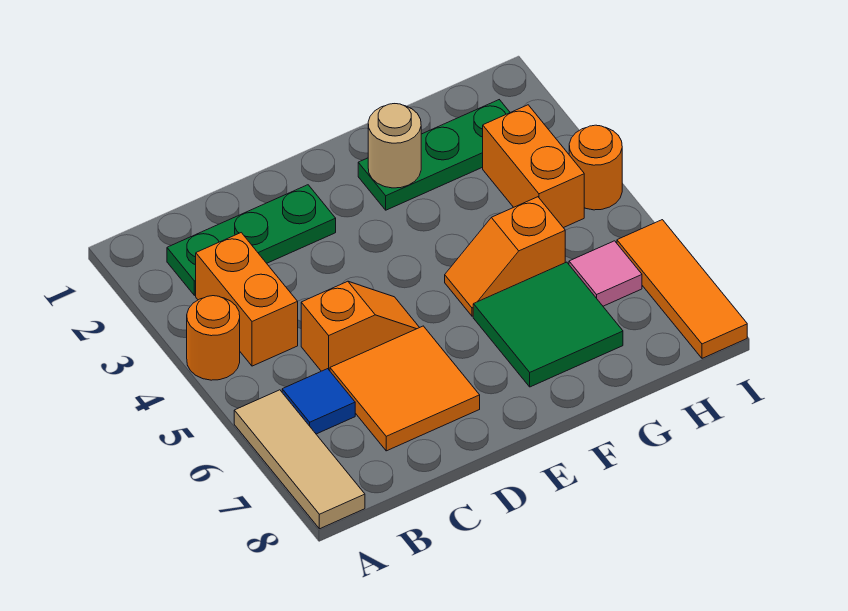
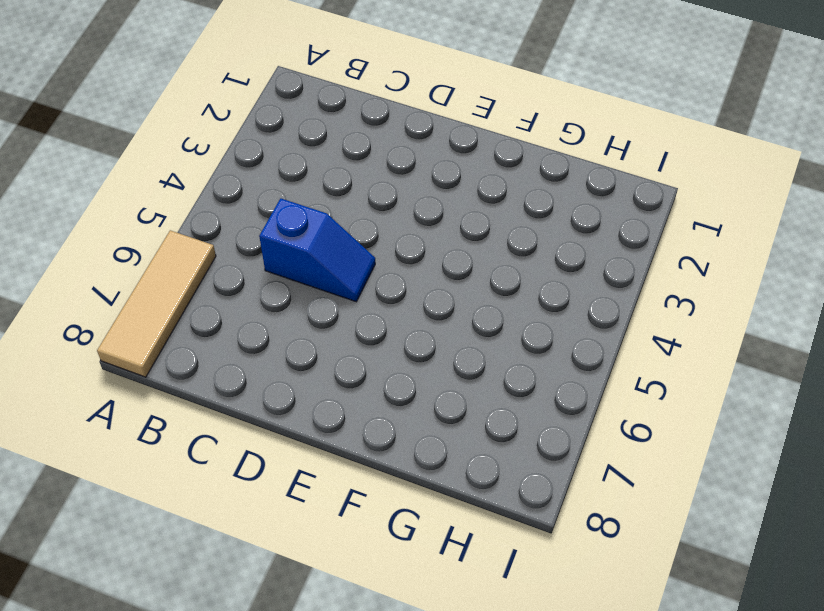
blue slope C5:D5 level 1 top C -> orange slope C5:D5 level 1 top C
none -> orange round brick A4 level 1
none -> green plate B2:D2 level 1
none -> orange brick B3:B4 level 1

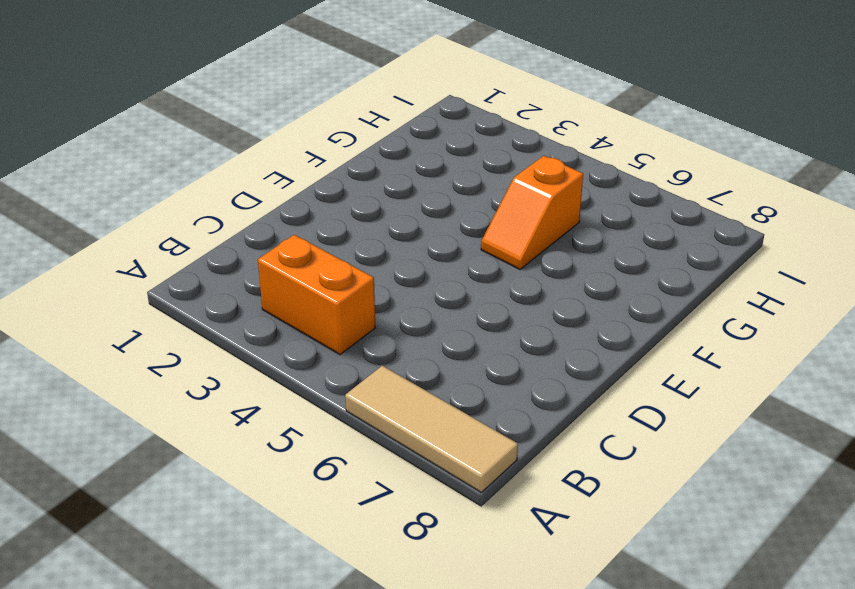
none -> orange round brick A4 level 1
none -> green plate B2:D2 level 1
none -> blue tile B6 level 1

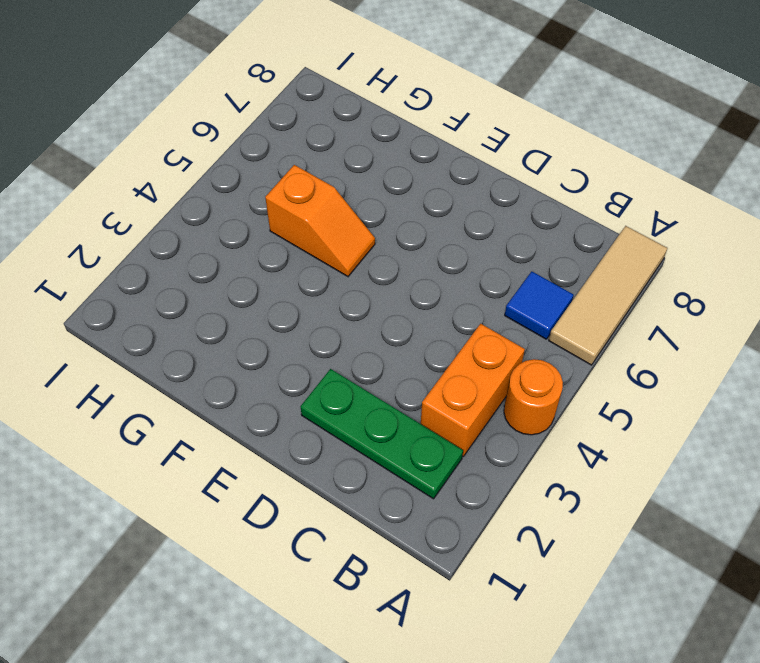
none -> orange slope C5:D5 level 1 top C
none -> orange tile C6:D7 level 1
none -> green plate F2:H2 level 1

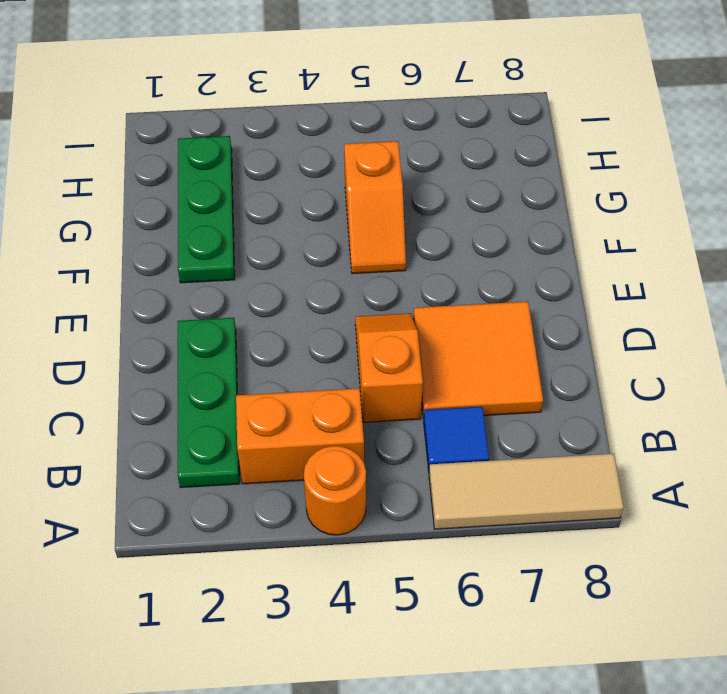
none -> green tile F6:G7 level 1
none -> orange brick H3:H4 level 1
none -> pink tile H6 level 1

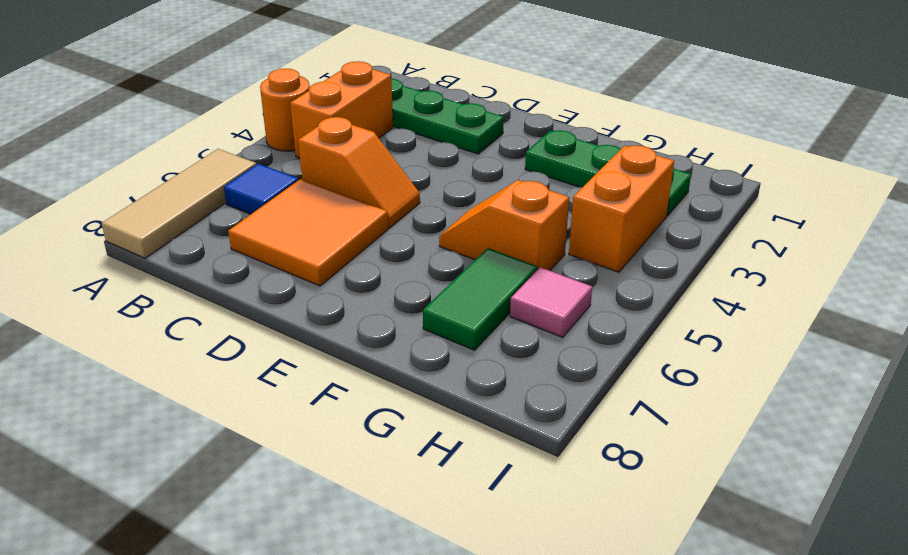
green tile G6:G7 level 1 -> green tile F6:G7 level 1
none -> orange round brick I4 level 1
none -> orange tile I6:I8 level 1
none -> tan round brick F2 level 2

